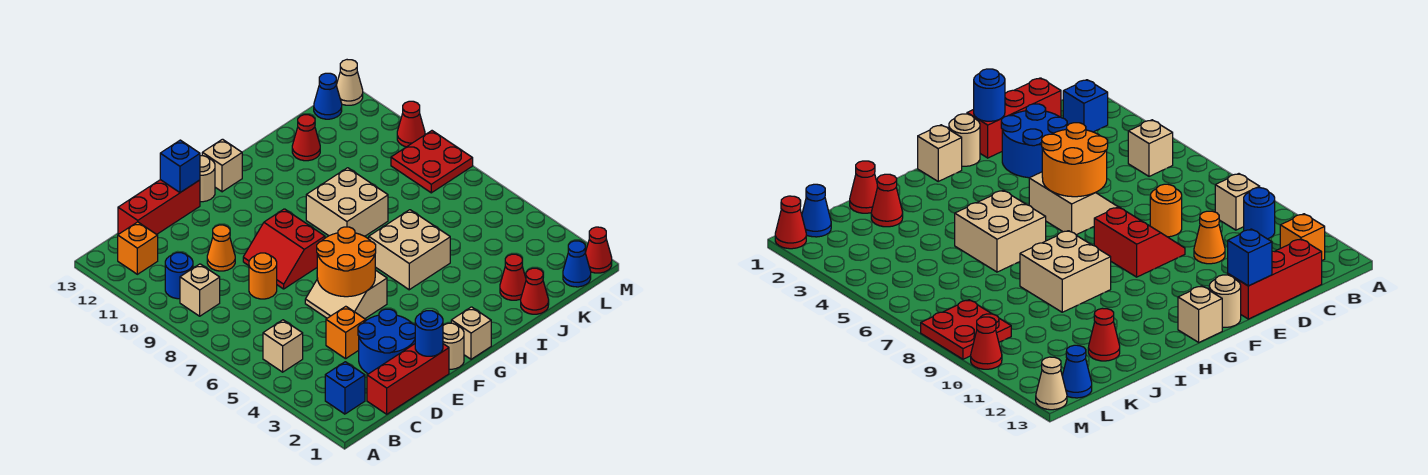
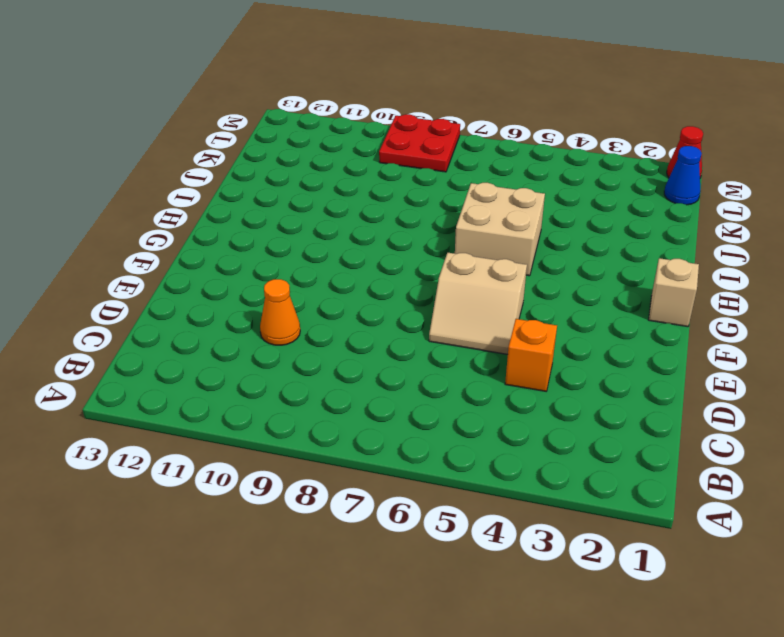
none -> blue brick B2 level 1
none -> tan brick B5 level 1
none -> tan brick B9 level 1
none -> blue round brick B10 level 1

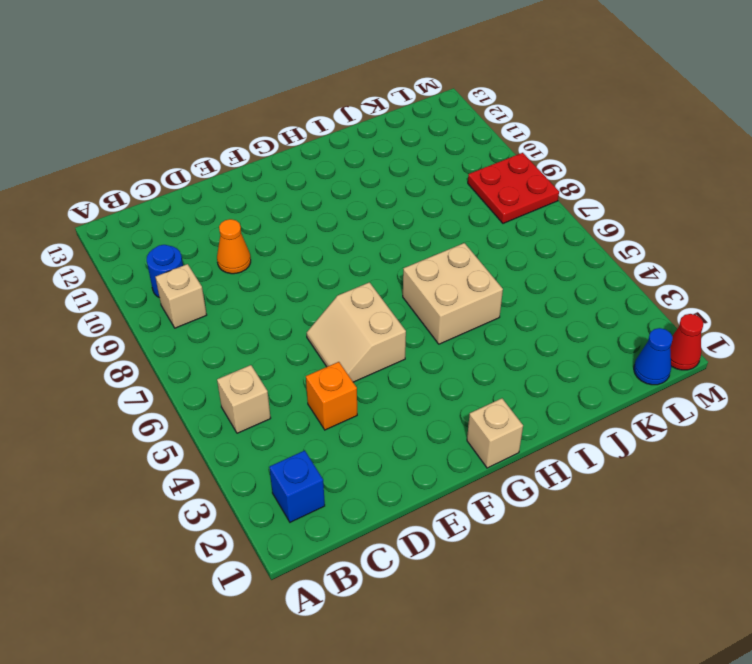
none -> orange brick B12 level 1
none -> red brick C1:E1 level 1
none -> red brick C13:E13 level 1
none -> blue round brick D2:E3 level 1

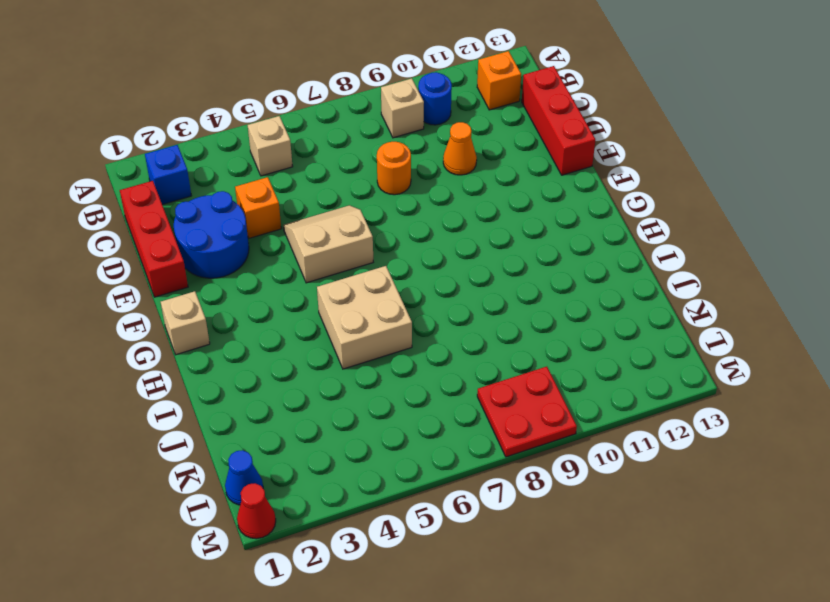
none -> red slope E8:F9 level 1 top F
none -> tan round brick F1 level 1
none -> tan round brick F13 level 1
none -> tan brick G13 level 1

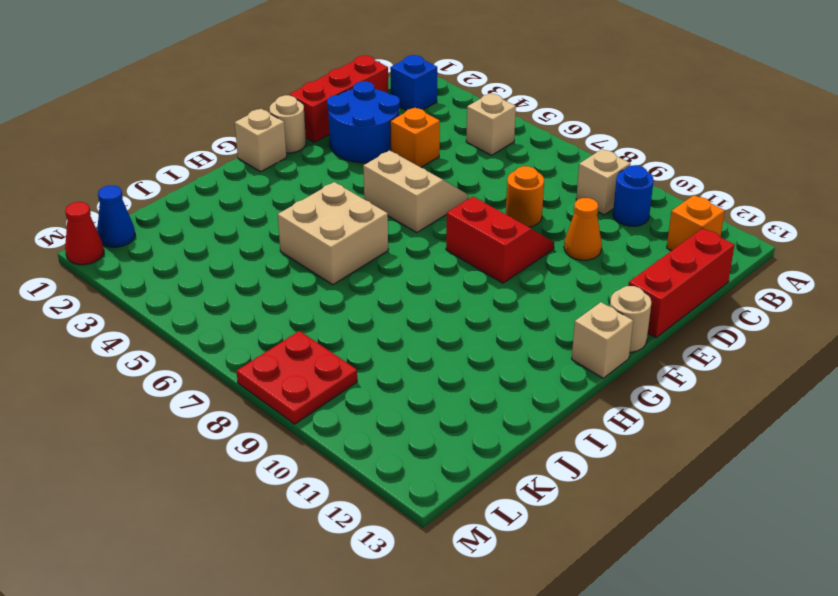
none -> tan brick H8:I9 level 1
none -> red cone J1 level 1
none -> red cone J2 level 1
none -> red cone J12 level 1

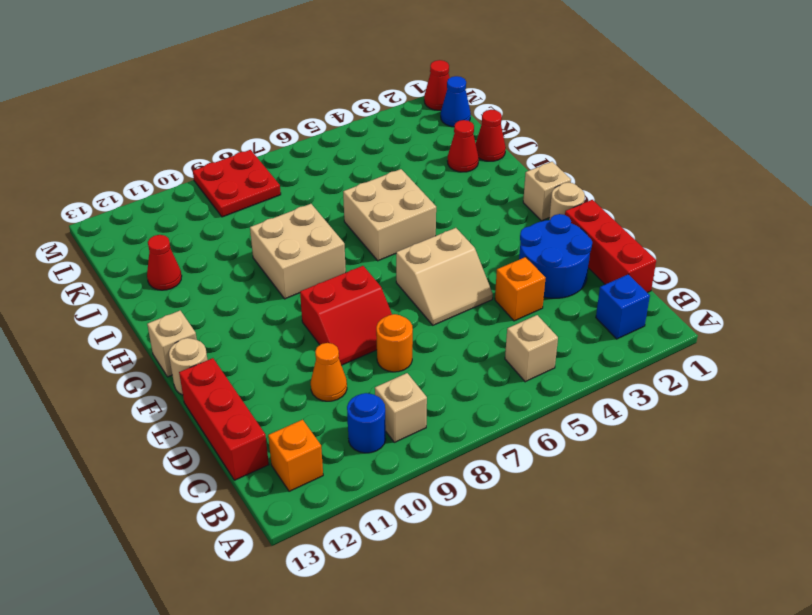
none -> blue cone L13 level 1
none -> red cone M10 level 1
none -> tan cone M13 level 1
none -> blue round brick E1 level 2

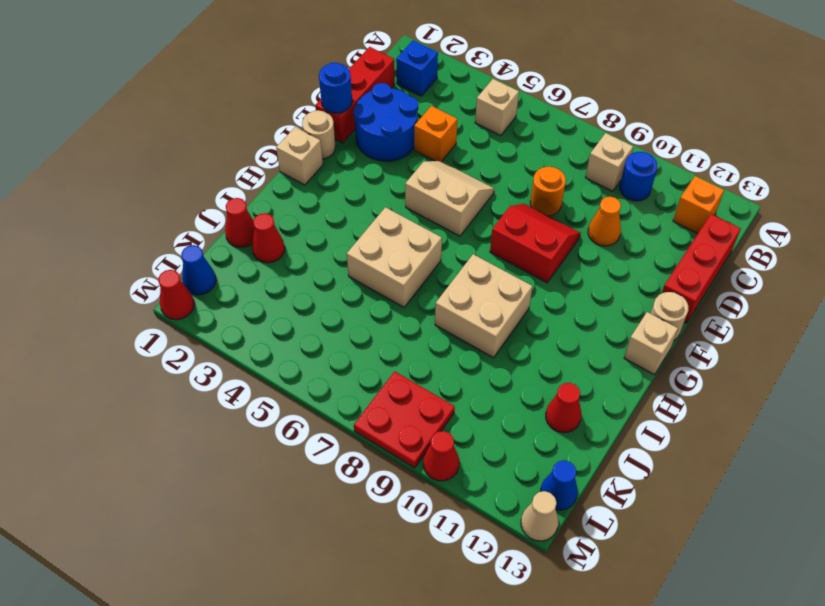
none -> orange round brick E5:F6 level 2
none -> blue brick E13 level 2

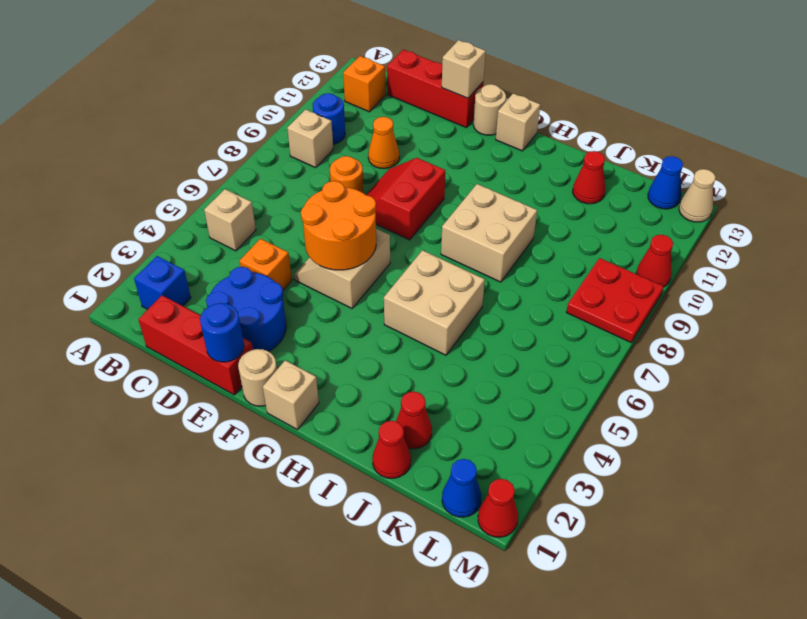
tan brick E13 level 2 -> blue brick E13 level 2

